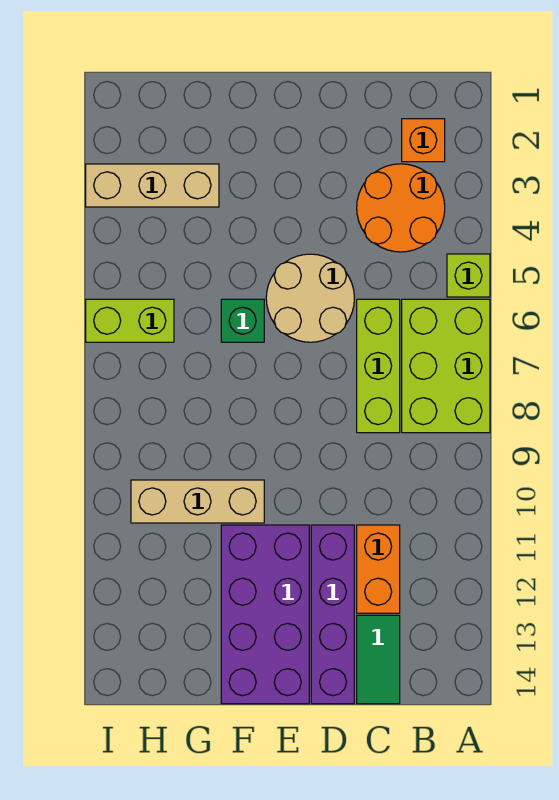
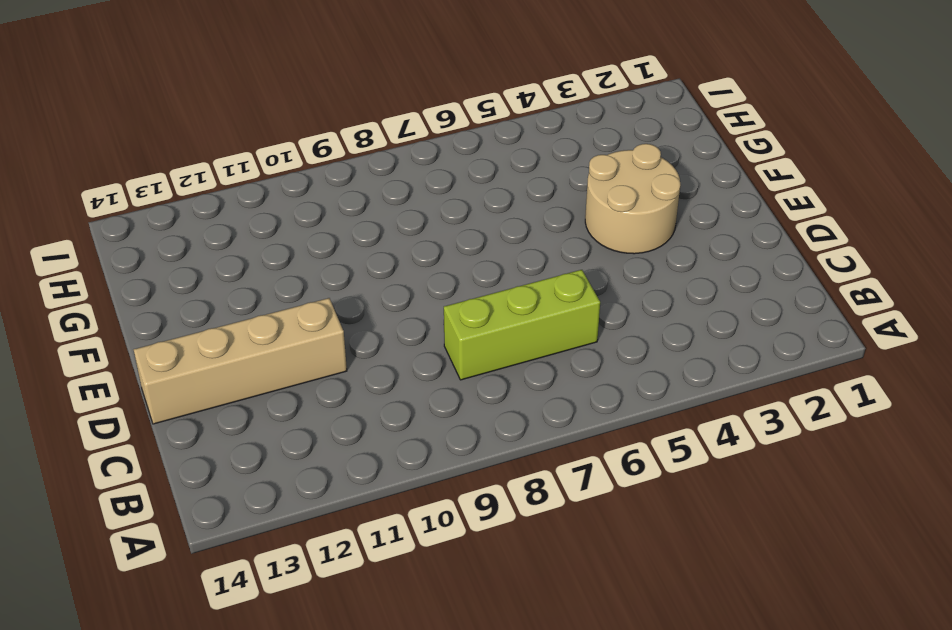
tan brick D11:D14 level 1 -> purple brick D11:D14 level 1
tan round brick E3:F4 level 1 -> tan round brick D5:E6 level 1
none -> lime brick A5 level 1
none -> lime brick A6:B8 level 1
none -> orange brick B2 level 1

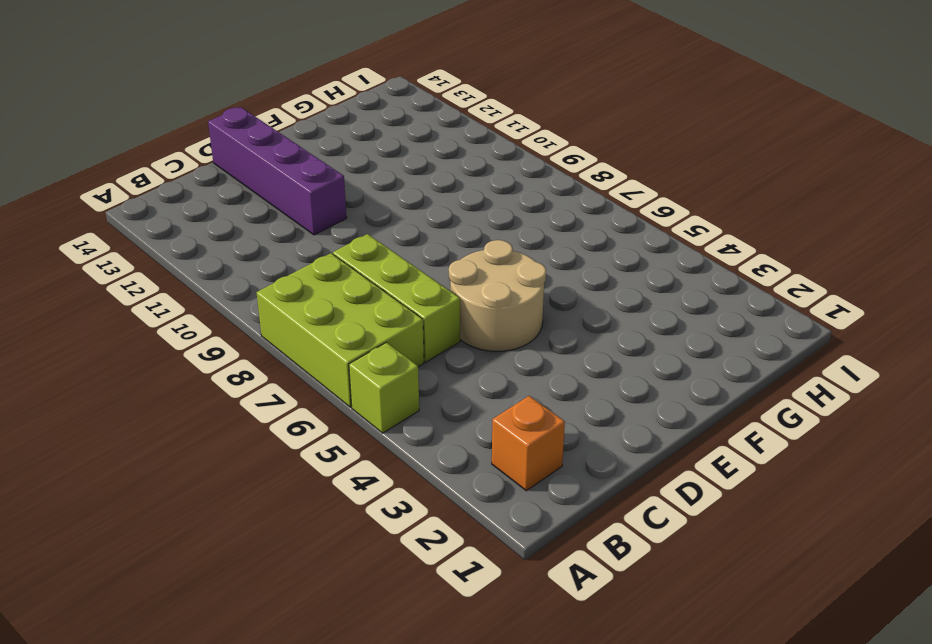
none -> orange round brick B3:C4 level 1
none -> orange brick C11:C12 level 1
none -> green tile C13:C14 level 1

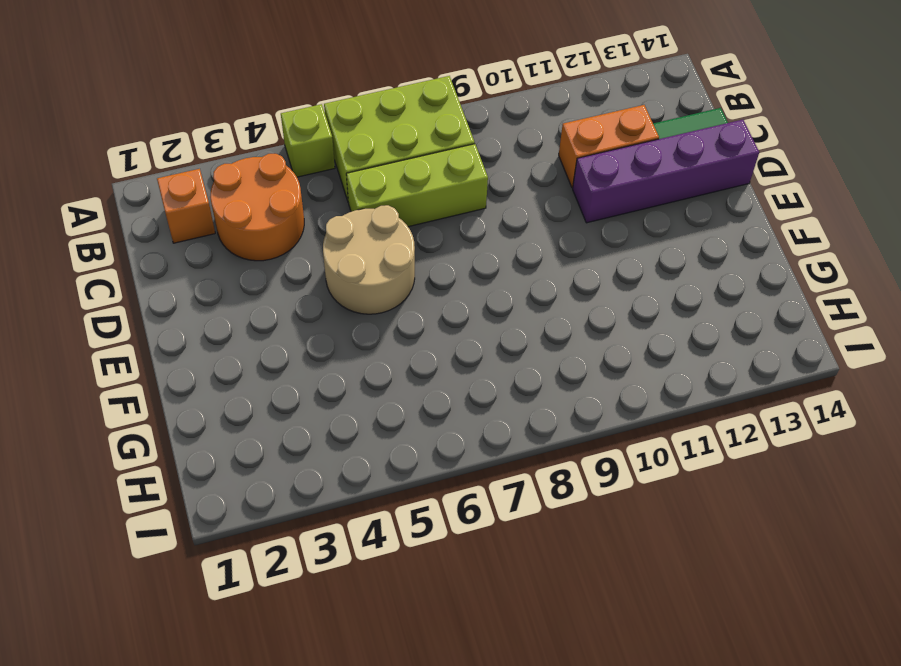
none -> purple brick E11:F14 level 1
none -> green brick F6 level 1
none -> tan brick F10:H10 level 1

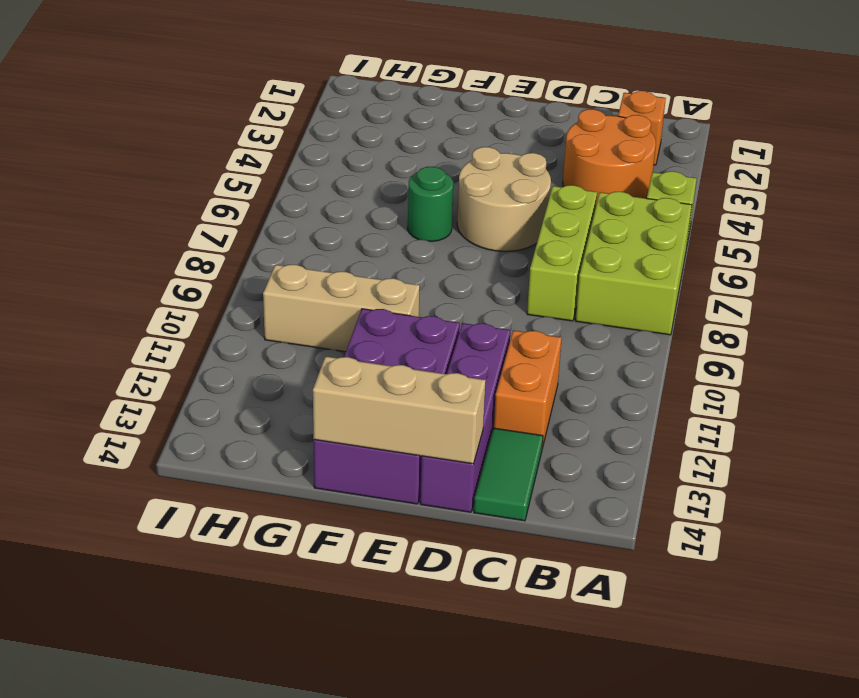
tan brick D14:F14 level 2 -> tan brick G3:I3 level 1
green round brick F6 level 1 -> green brick F6 level 1
none -> lime brick H6:I6 level 1

